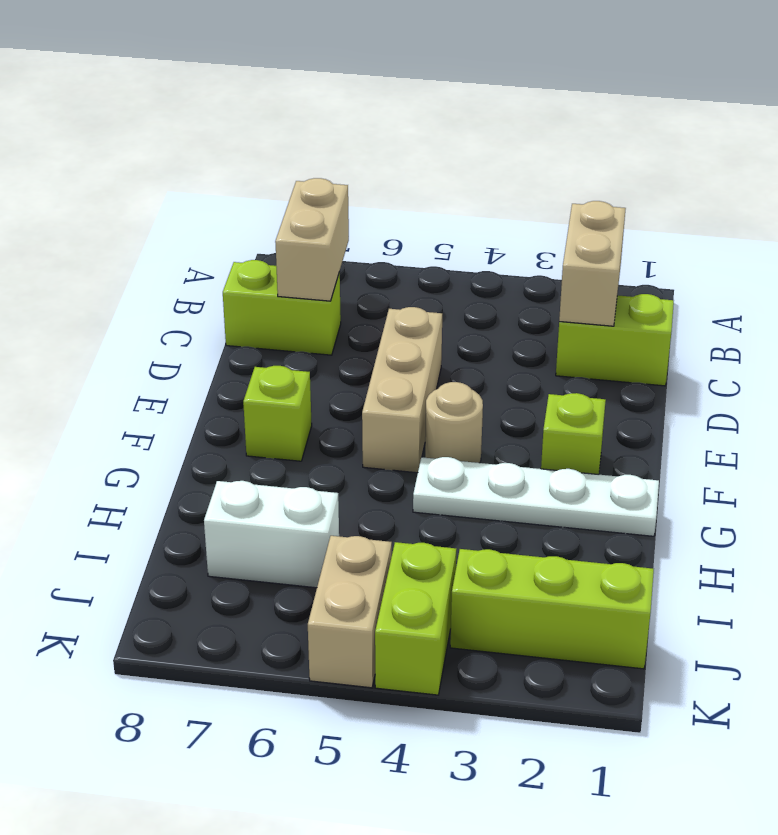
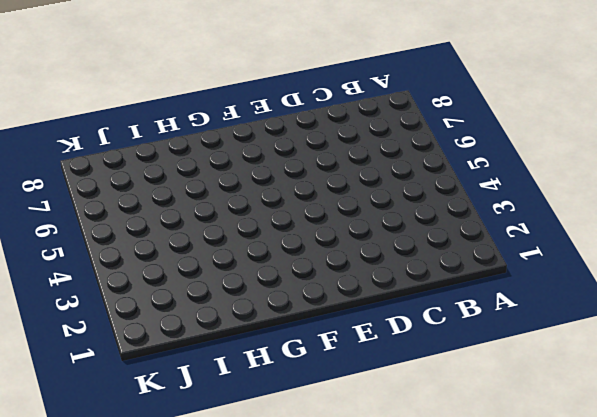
none -> lime brick C1:C2 level 1
none -> lime brick C7:C8 level 1
none -> tan brick D5:F5 level 1

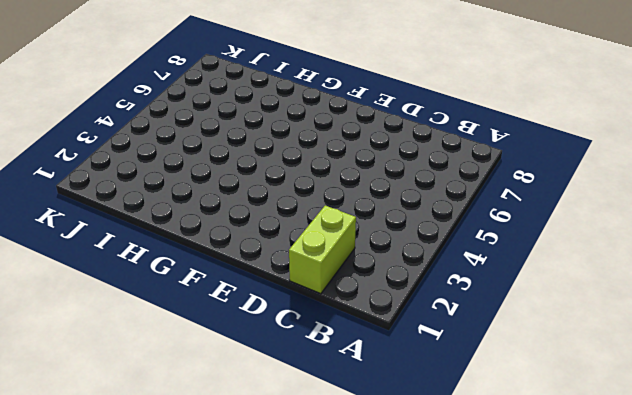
none -> lime brick C7:C8 level 1
none -> tan brick D5:F5 level 1
none -> lime brick F2 level 1

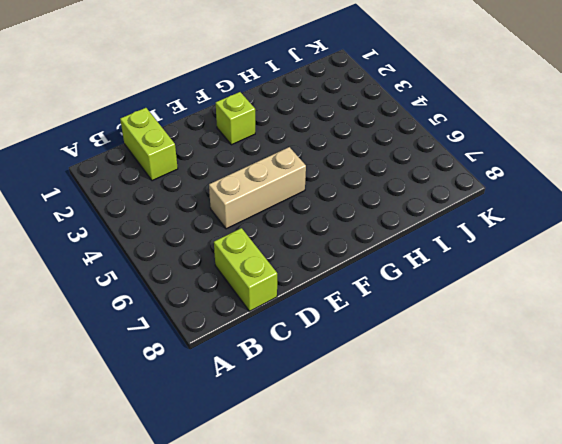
none -> tan round brick F4 level 1
none -> lime brick F7 level 1
none -> white plate G1:G4 level 1

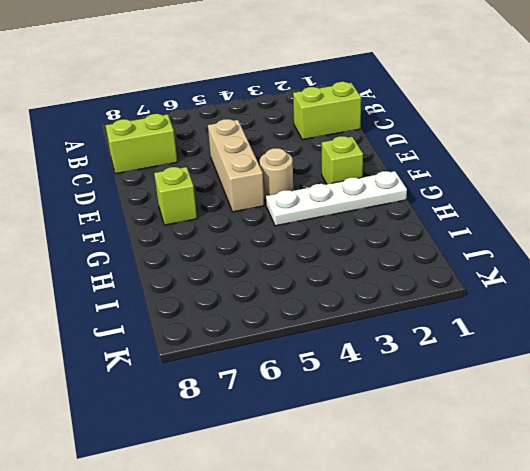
none -> white brick I6:I7 level 1
none -> lime brick J1:J3 level 1
none -> lime brick J4:K4 level 1

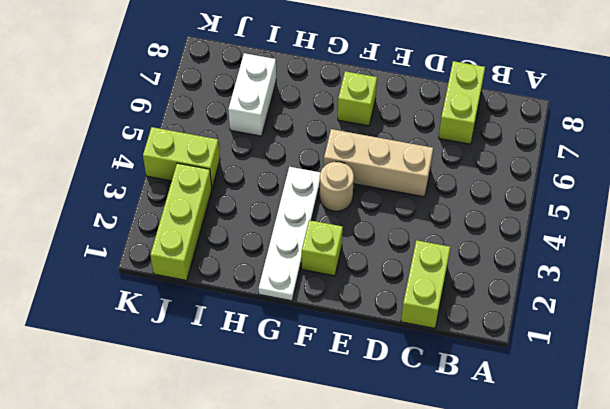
none -> tan brick J5:K5 level 1
none -> tan brick B2:C2 level 2
none -> tan brick B7:C7 level 2

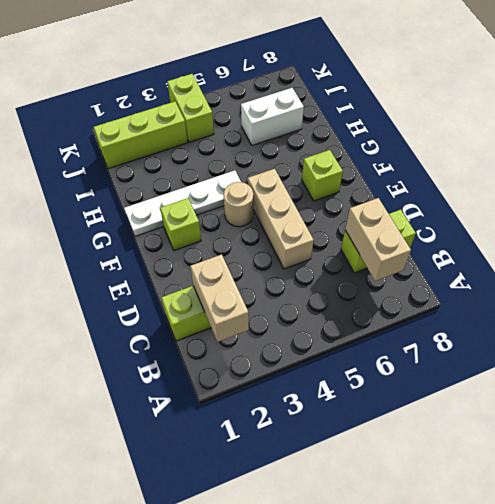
none -> tan brick J5:K5 level 1

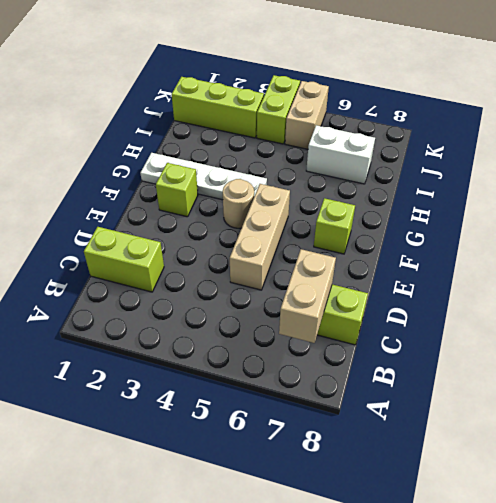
none -> tan brick B2:C2 level 2

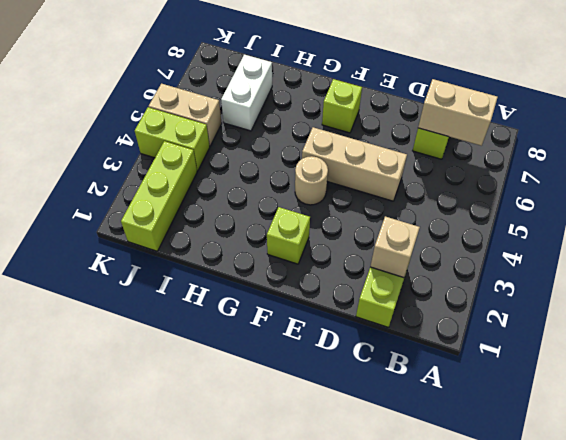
tan brick C2 level 2 -> tan brick B2:C2 level 2
none -> white plate G1:G4 level 1

